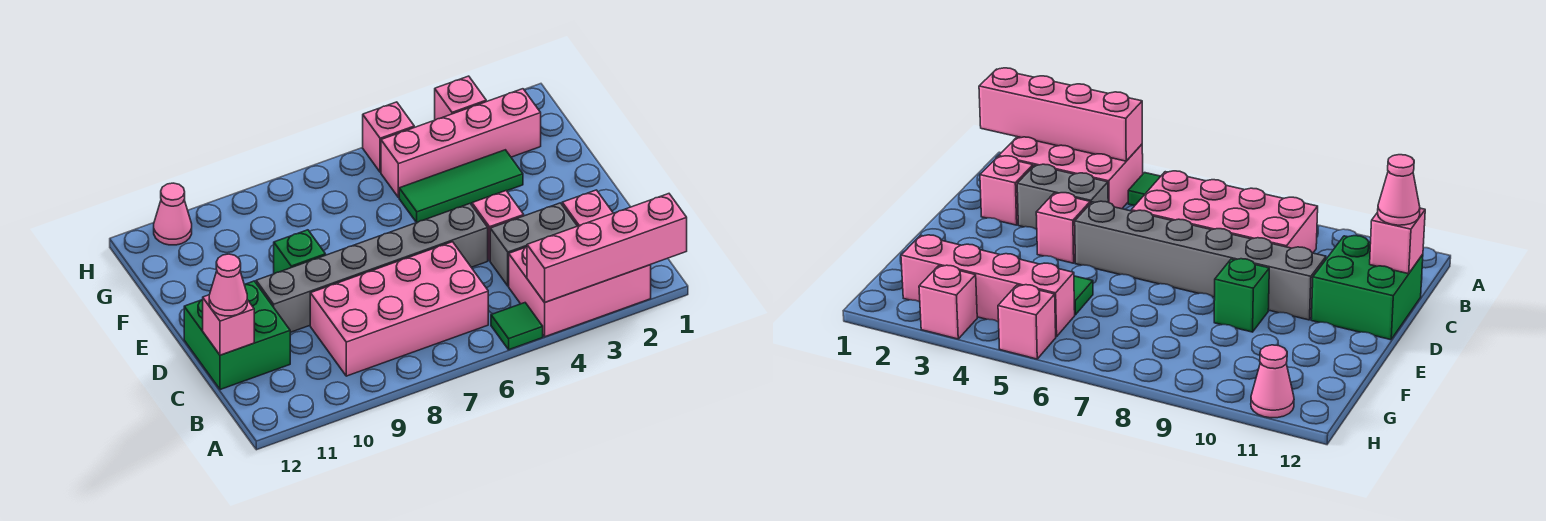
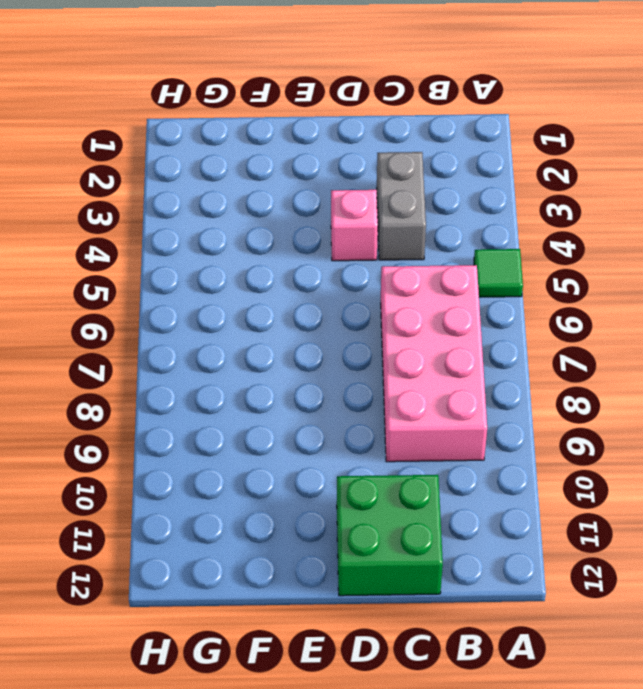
none -> pink brick A2:B4 level 1
none -> pink brick C2 level 1
none -> grey brick D5:D10 level 1

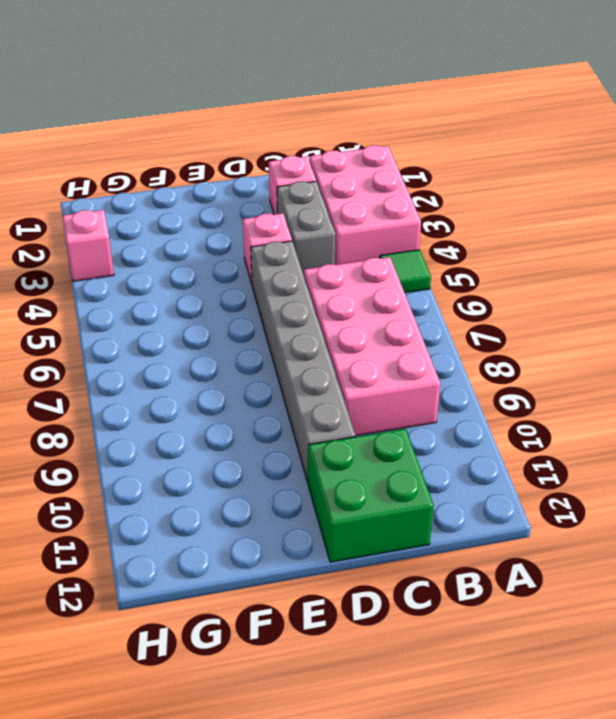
none -> green brick E9 level 1
none -> green tile F3:F5 level 1
none -> pink brick G2:G5 level 1

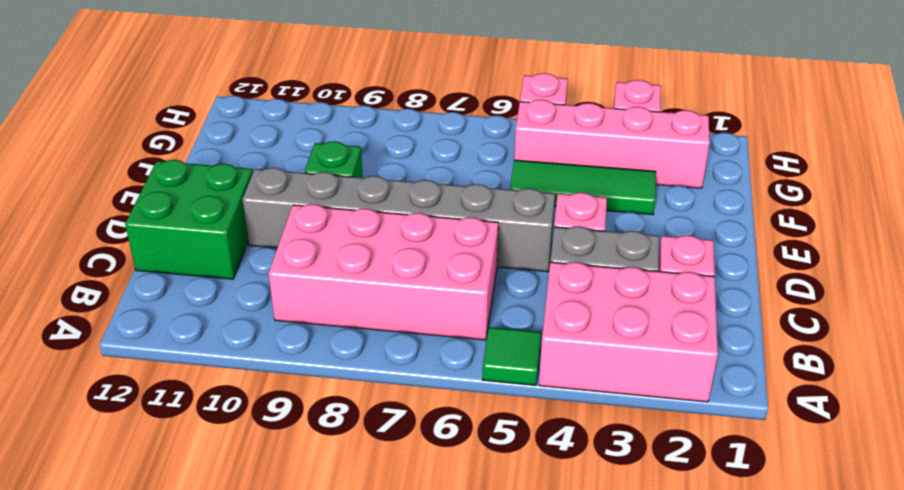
none -> pink cone H11 level 1
none -> pink brick A1:A4 level 2
none -> pink brick C12 level 2

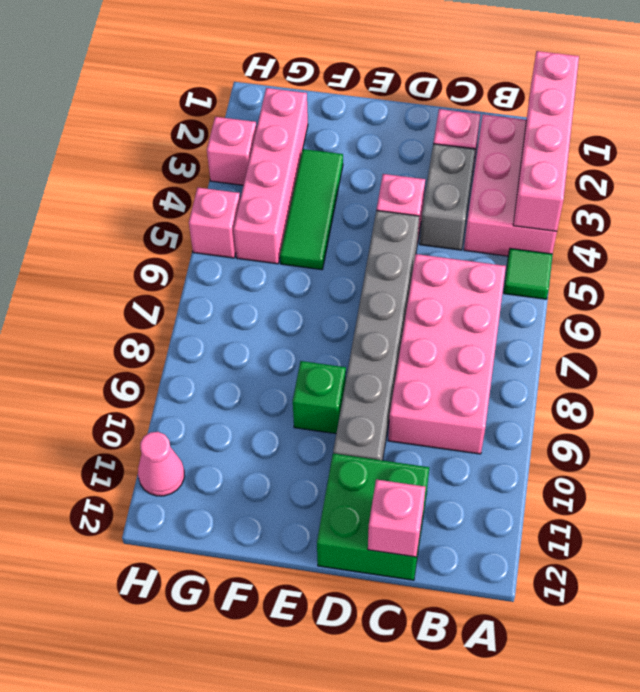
none -> pink cone C12 level 3

